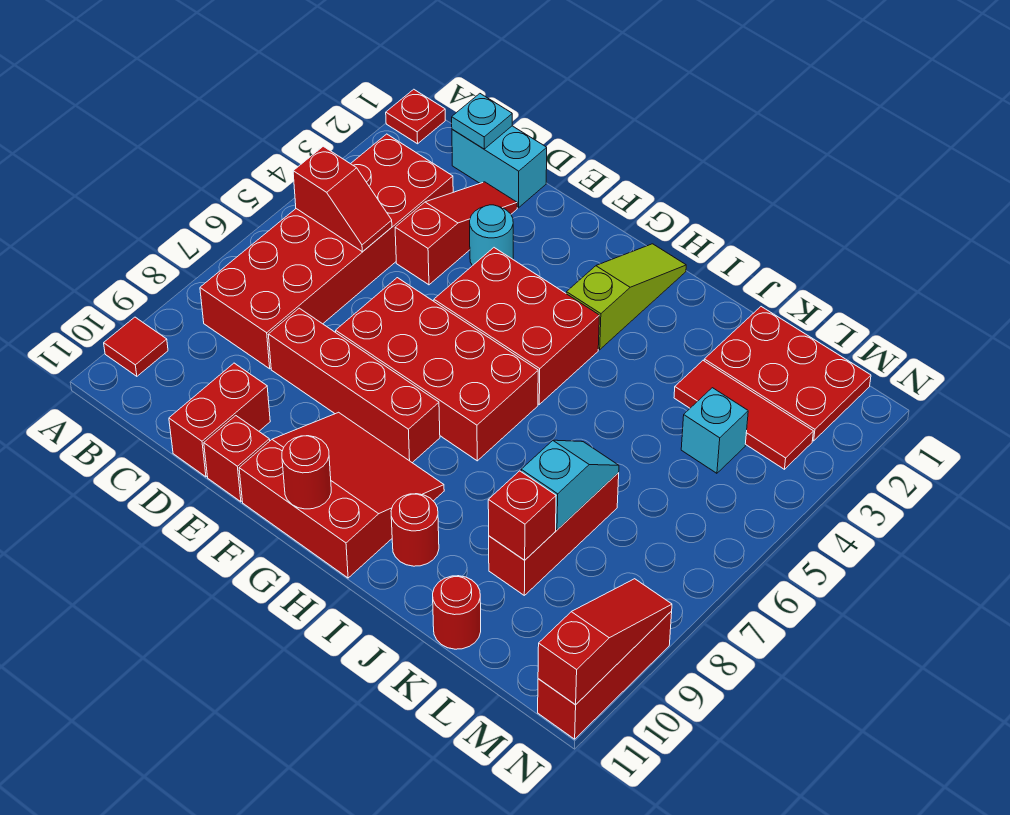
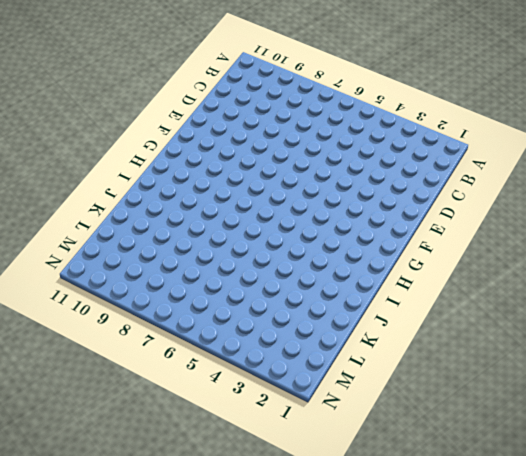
none -> red plate A1 level 1
none -> red tile A10 level 1
none -> red brick B3:C8 level 1

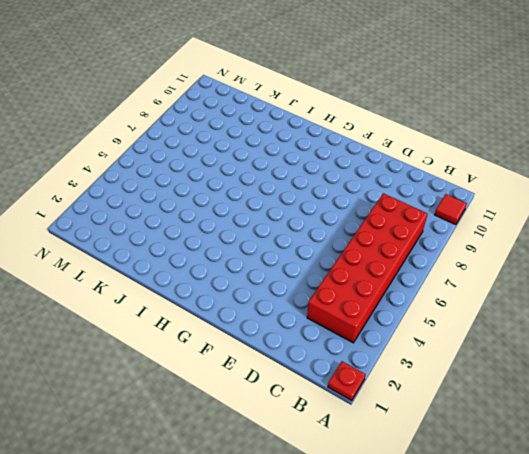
none -> cyan brick C1:D1 level 1
none -> red slope D2:D4 level 1 top 4
none -> red brick D8:G8 level 1

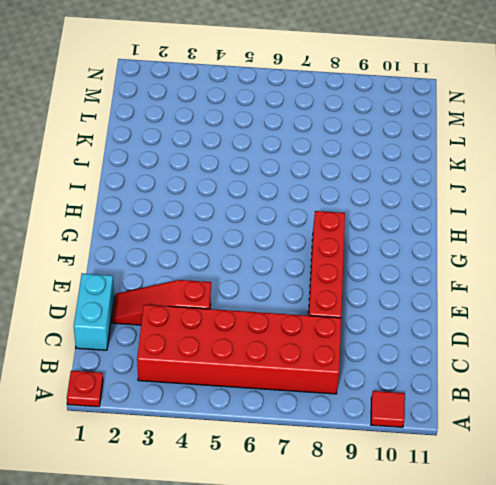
none -> red brick D10:D11 level 1
none -> cyan round brick E3 level 1
none -> red brick E6:H7 level 1

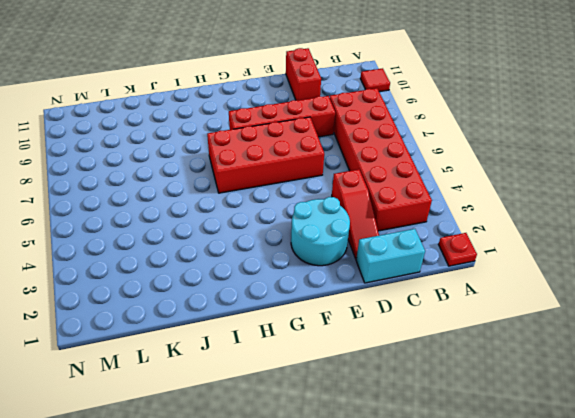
cyan round brick E2:F3 level 1 -> cyan round brick E3 level 1
none -> red brick E11 level 1
none -> red brick F4:H5 level 1
none -> red slope F9:H11 level 1 top 11

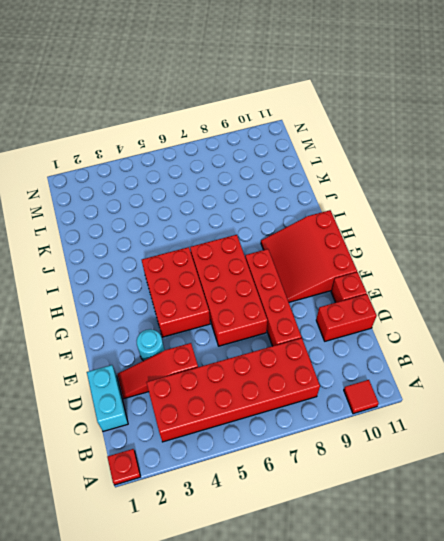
none -> lime slope H1:H3 level 1 top 3
none -> red round brick I10 level 1
none -> red plate K1:M2 level 1

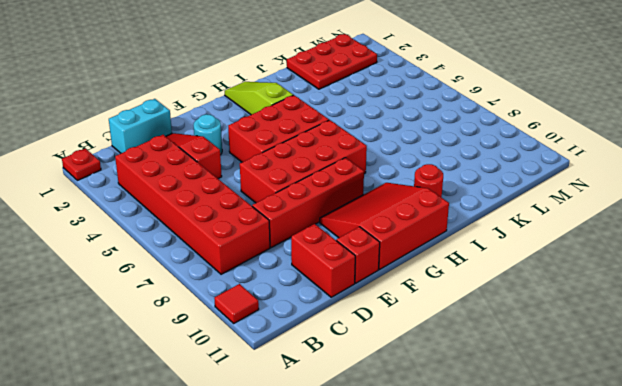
none -> red tile K3:M3 level 1
none -> red brick K7:K9 level 1
none -> red round brick K11 level 1

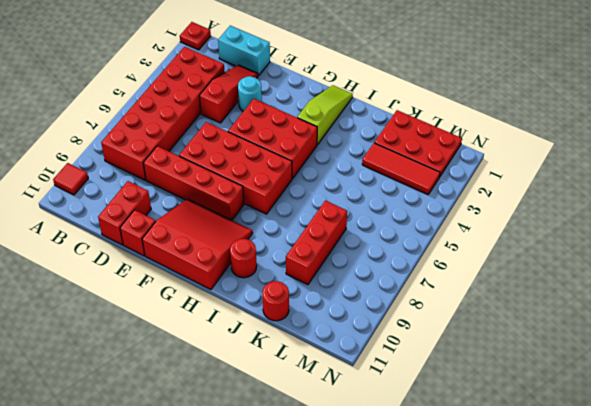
none -> cyan brick L4 level 1
none -> red brick N9:N11 level 1
none -> red slope B5:C5 level 2 top B

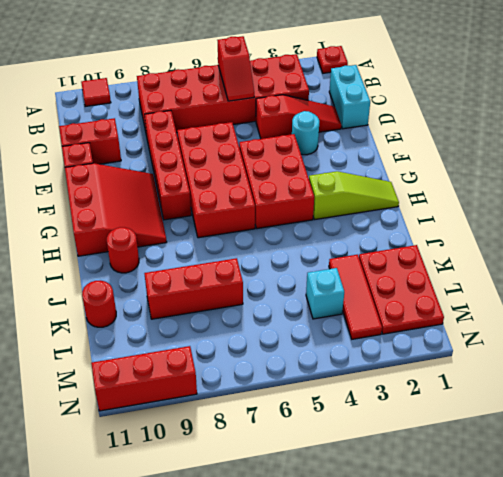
none -> cyan plate C1 level 2
none -> red round brick G11 level 2
none -> cyan slope K7:K8 level 2 top 8

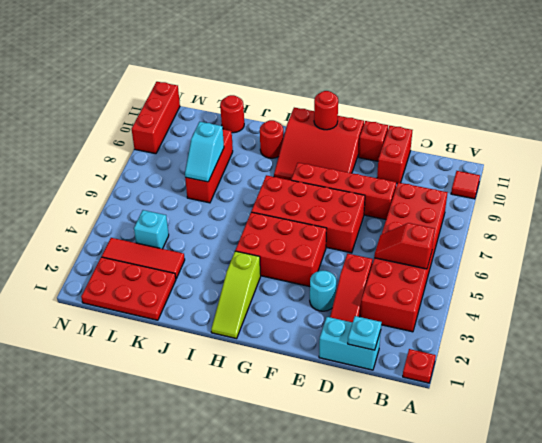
none -> red brick K9 level 2
none -> red slope N9:N11 level 2 top 11

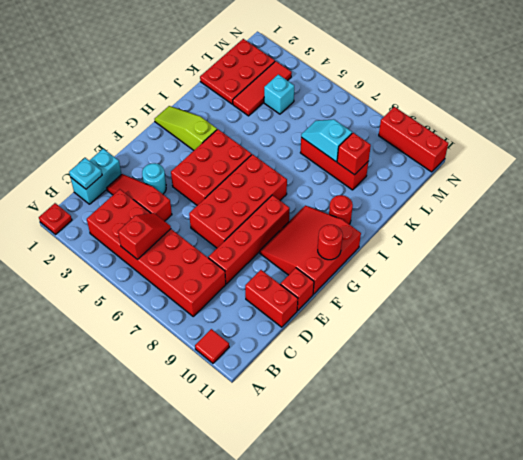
none -> red round brick K11 level 1
none -> red slope N9:N11 level 2 top 11

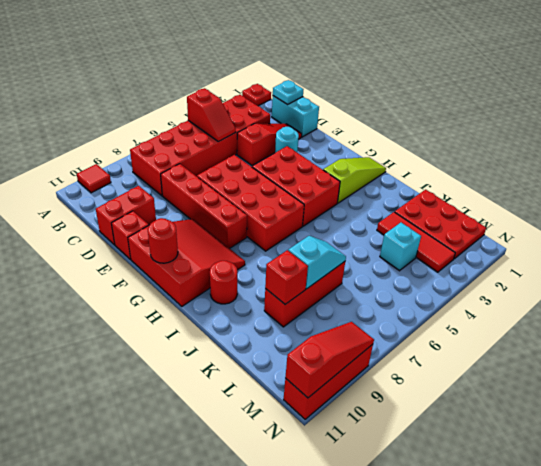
none -> red round brick K11 level 1

